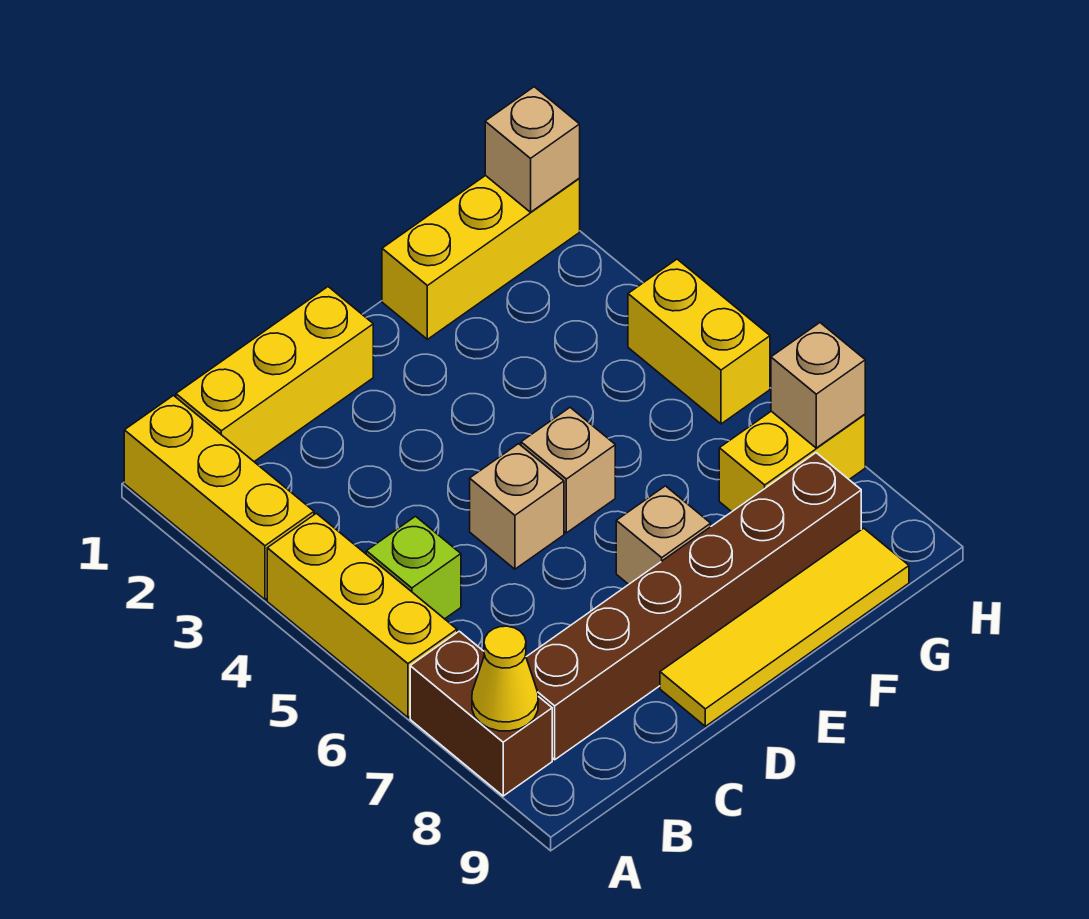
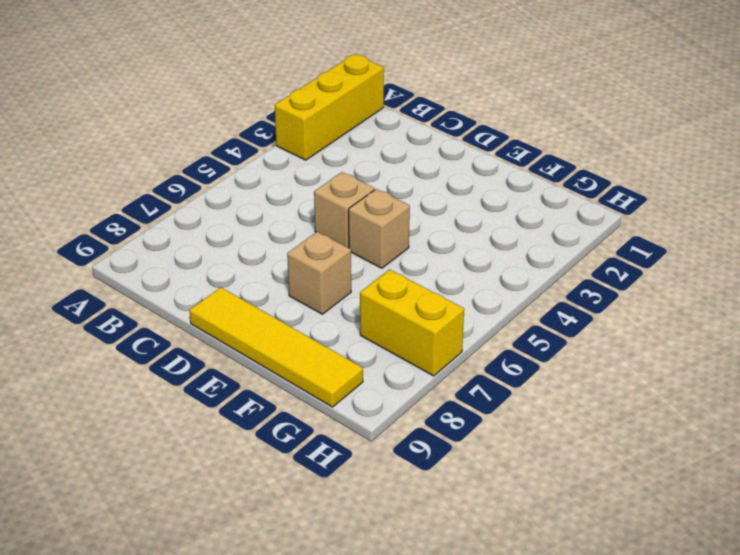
none -> yellow brick A4:A6 level 1
none -> brown brick A7:A8 level 1
none -> yellow brick B1:D1 level 1

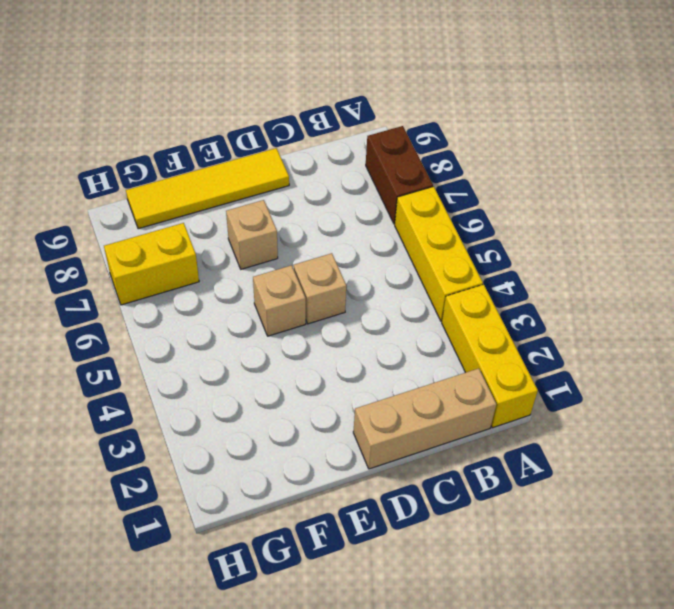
tan brick B1:D1 level 1 -> yellow brick B1:D1 level 1
none -> lime brick B5 level 1
none -> brown brick B8:G8 level 1
none -> yellow brick F1:H1 level 1

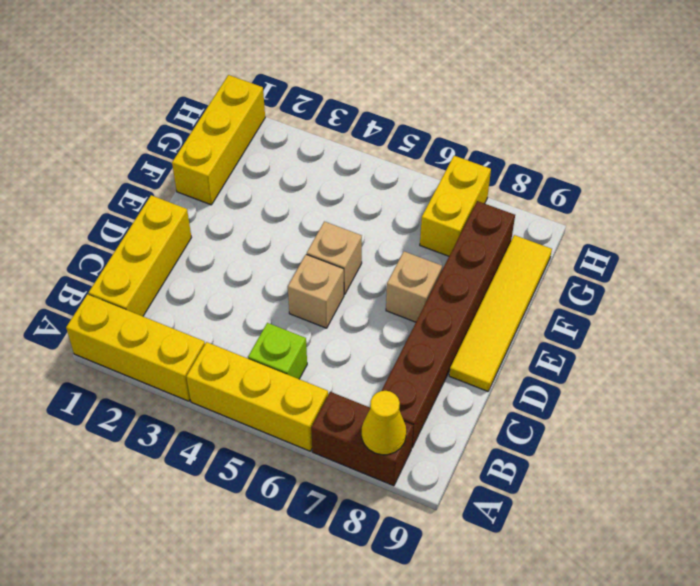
none -> yellow brick H4:H5 level 1
none -> tan brick H1 level 2
none -> tan brick H7 level 2

